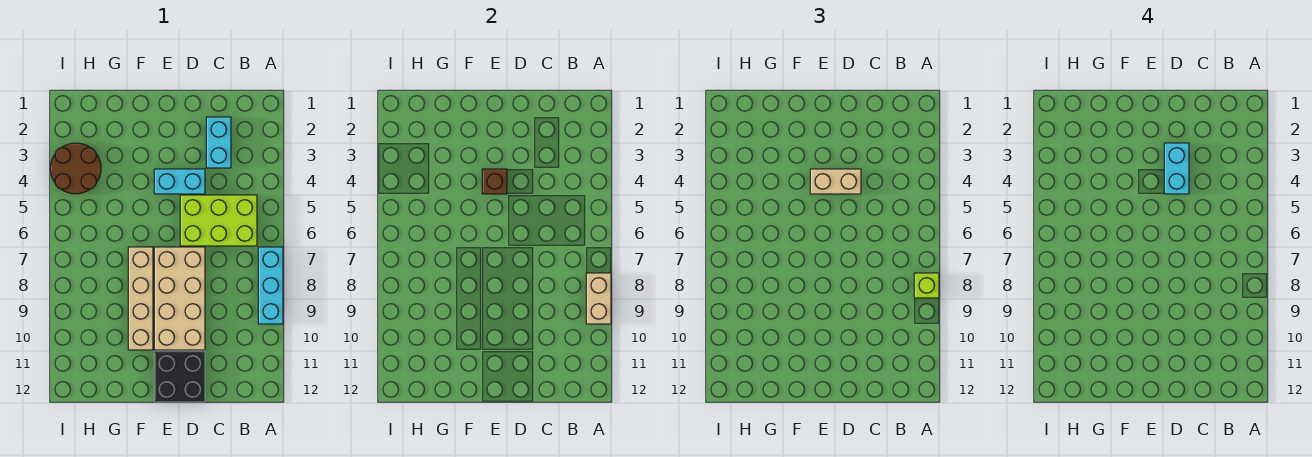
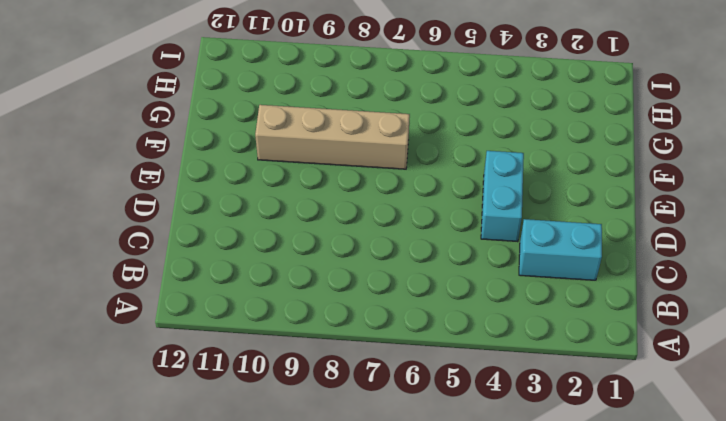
none -> cyan brick A7:A9 level 1
none -> lime brick B5:D6 level 1
none -> tan brick D7:E10 level 1

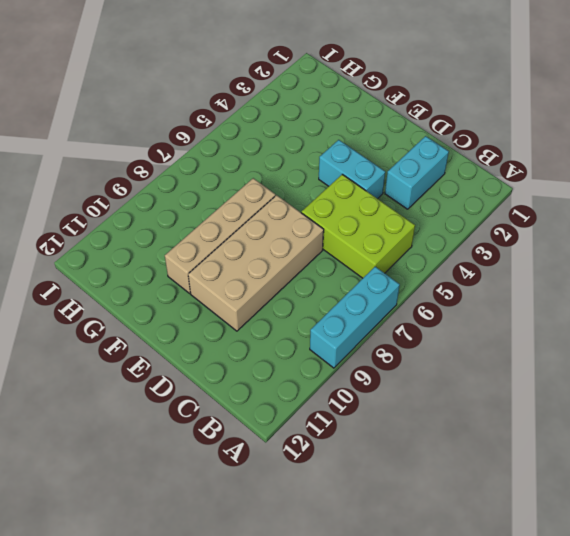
none -> black brick D11:E12 level 1
none -> brown round brick H3:I4 level 1
none -> tan brick A8:A9 level 2

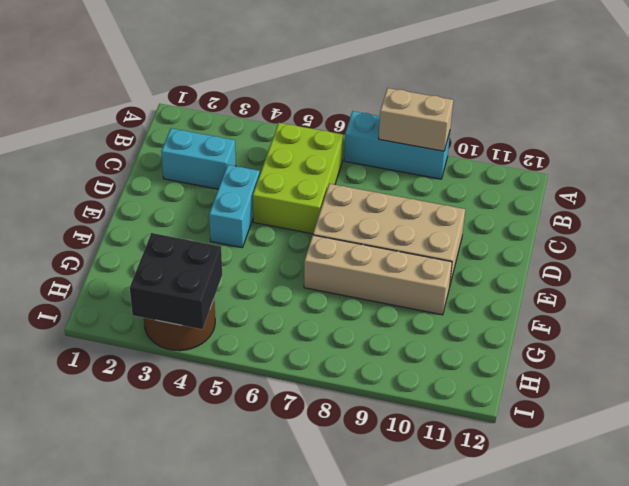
black brick H3:I4 level 2 -> black brick D11:E12 level 1
none -> brown brick E4 level 2
none -> lime brick A8 level 3
none -> tan brick D4:E4 level 3

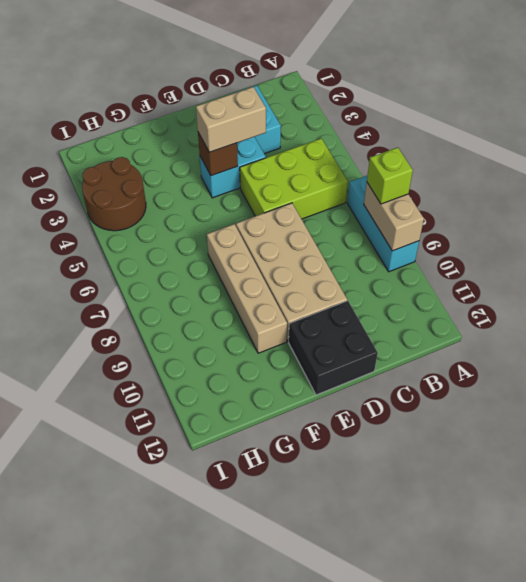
none -> cyan brick D3:D4 level 4

